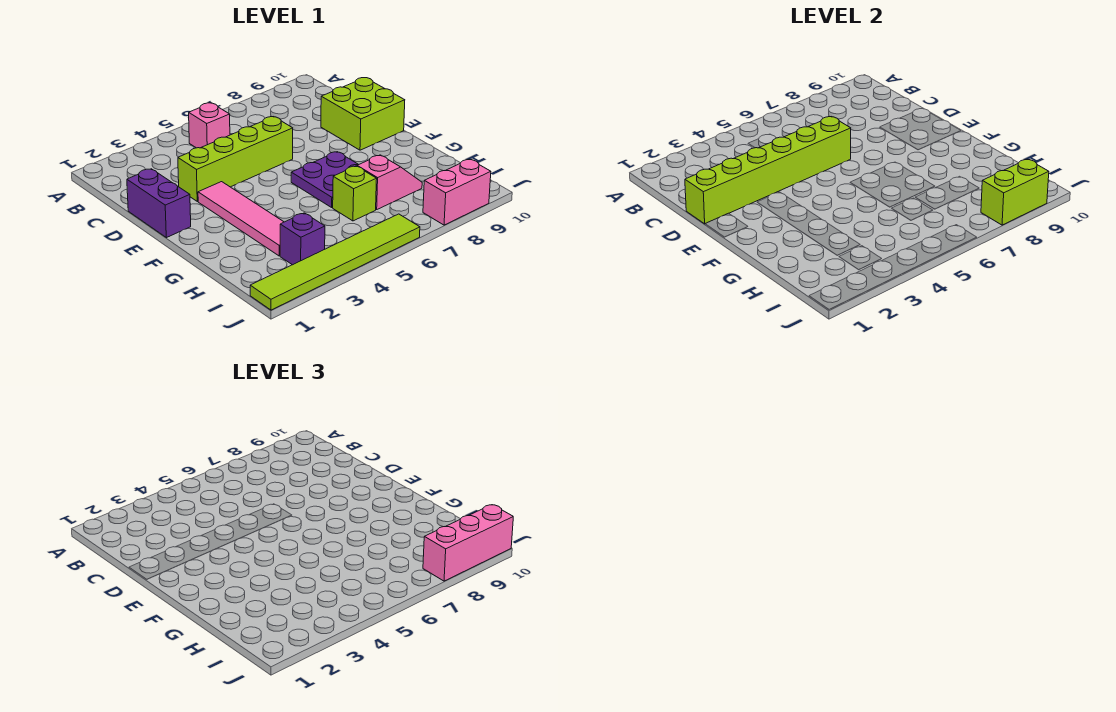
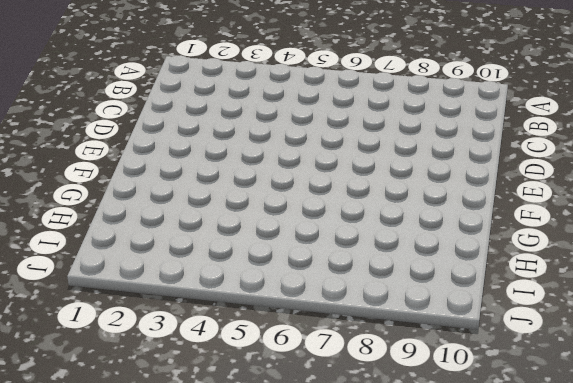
none -> pink brick B5 level 1
none -> purple brick D1:E1 level 1
none -> lime brick D3:D6 level 1

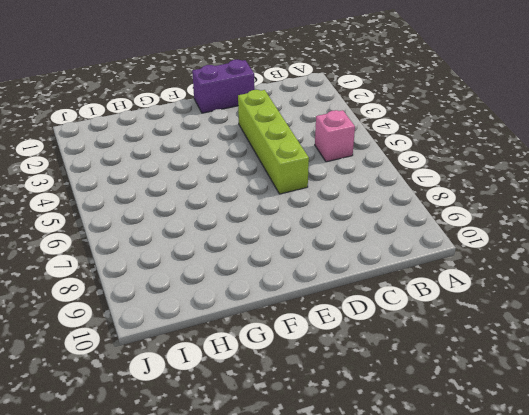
none -> lime brick D9:E10 level 1
none -> pink tile E3:H3 level 1
none -> purple plate F6:G7 level 1

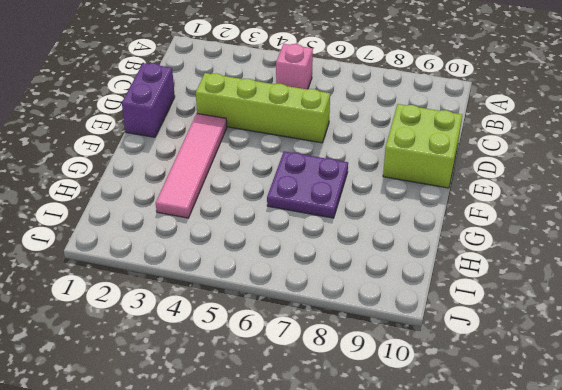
none -> lime brick H6 level 1
none -> pink slope H7:H8 level 1 top 7
none -> purple brick I3 level 1

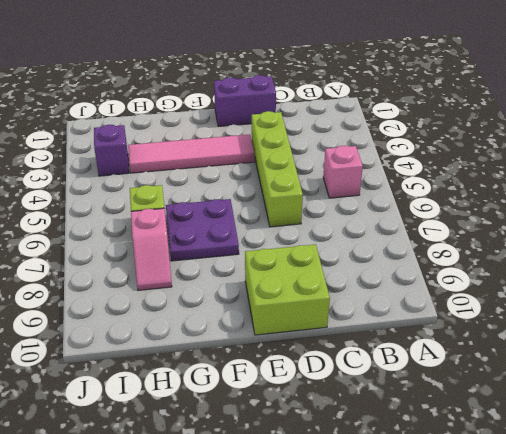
none -> lime tile J1:J6 level 1
none -> pink brick J8:J9 level 1
none -> lime brick D1:D6 level 2

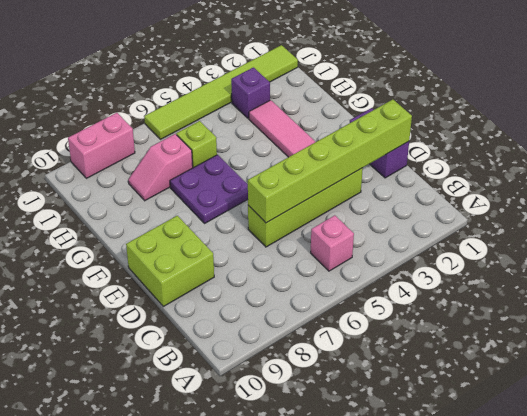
none -> lime brick J8:J9 level 2
none -> pink brick J8:J10 level 3

